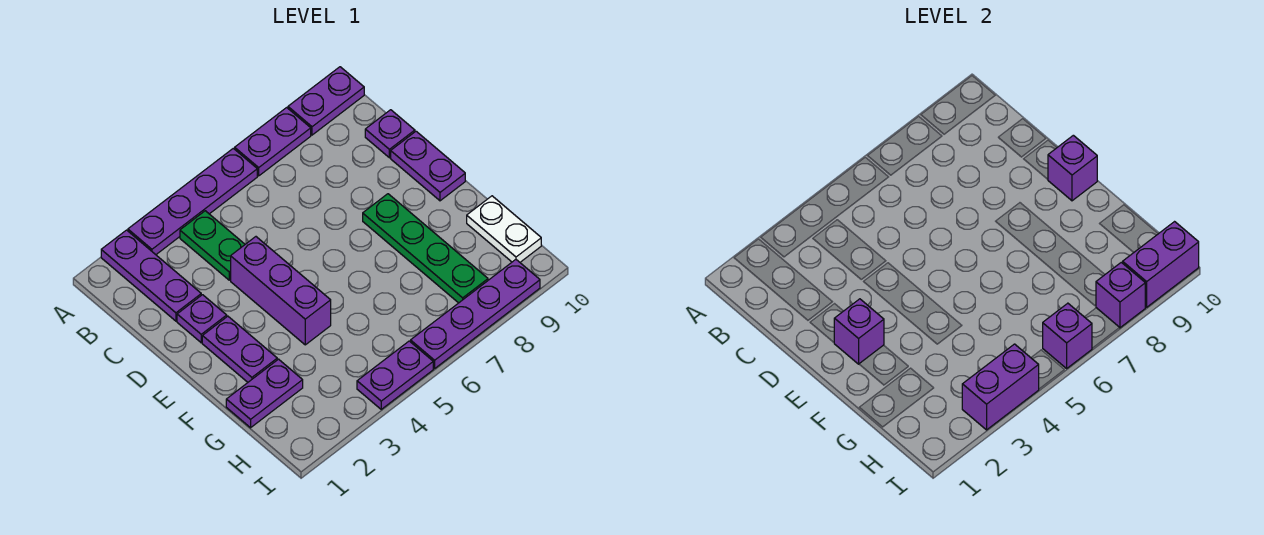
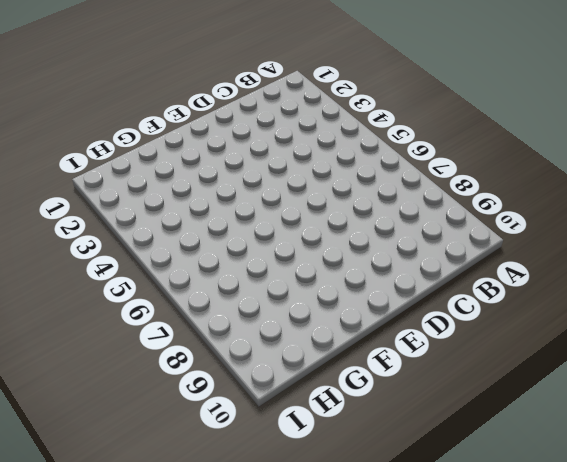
none -> purple plate A2:C2 level 1
none -> purple plate A3:A6 level 1
none -> purple plate A7:A8 level 1

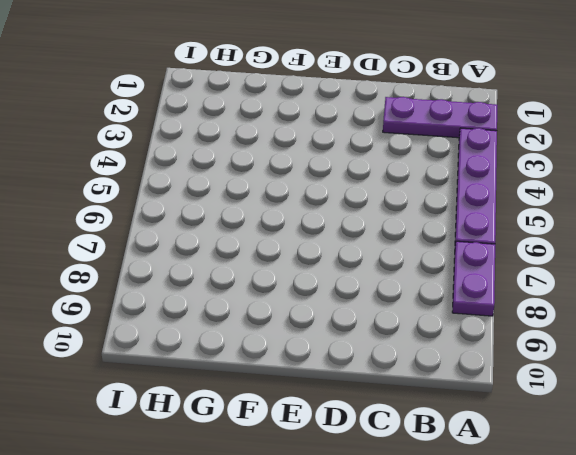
none -> purple plate A9:A10 level 1
none -> green plate B4:C4 level 1
none -> purple plate C10 level 1

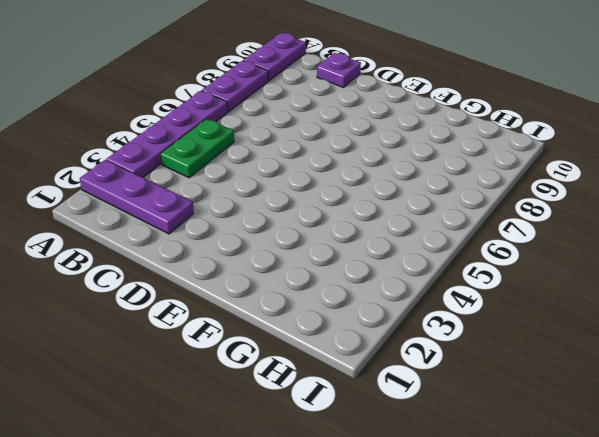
green plate B4:B5 level 1 -> green plate B4:C4 level 1
none -> purple plate D2 level 1
none -> purple brick D4:F4 level 1
none -> purple plate D10:E10 level 1

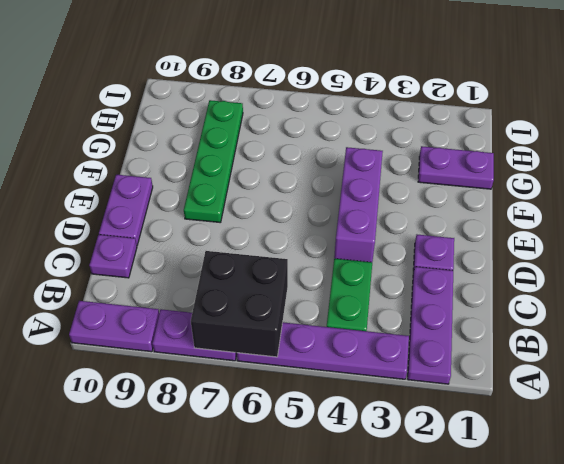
black brick A6:B7 level 2 -> none
none -> purple plate E2:F2 level 1
none -> white plate G10:H10 level 1
none -> purple plate I4:I5 level 1

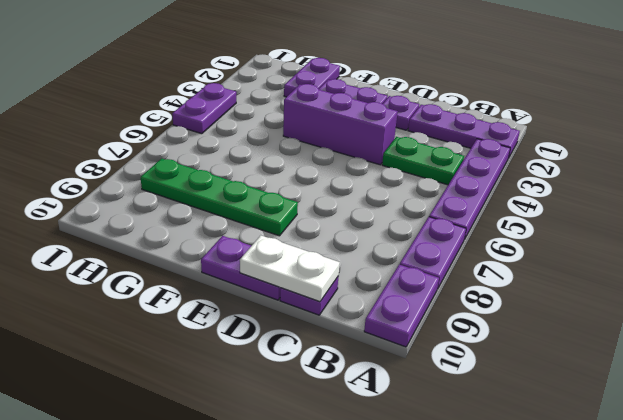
white plate C10:D10 level 2 -> white plate G10:H10 level 1
none -> purple plate I6:I9 level 1
none -> purple brick E2 level 2
none -> purple brick E10 level 2

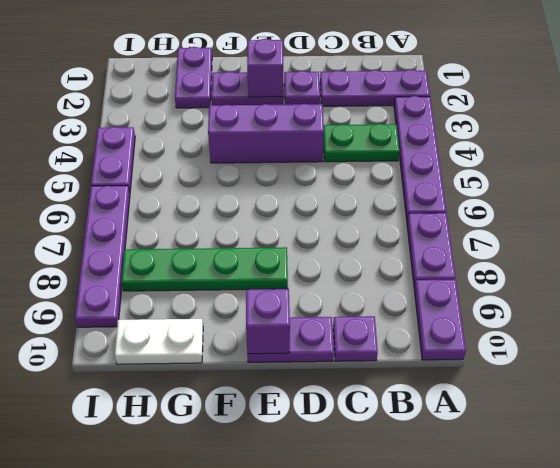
none -> purple brick I3:I4 level 2
none -> purple brick I6 level 2
none -> purple brick I8 level 2

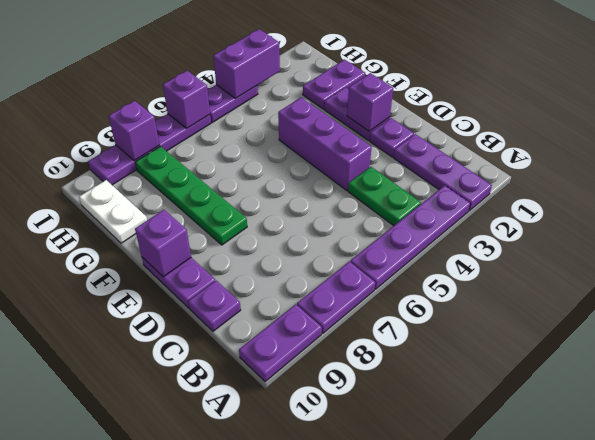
none -> purple brick I9:I10 level 2

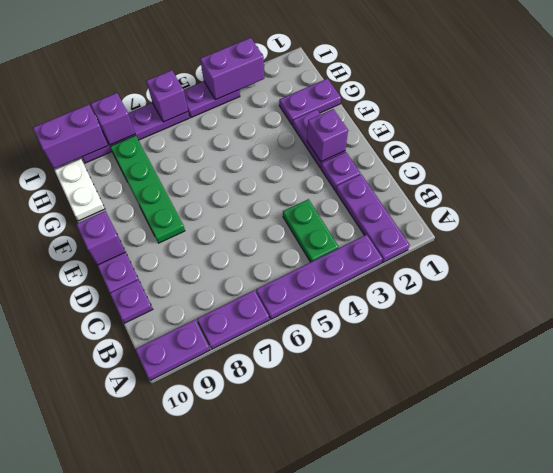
none -> purple brick D4:F4 level 1

